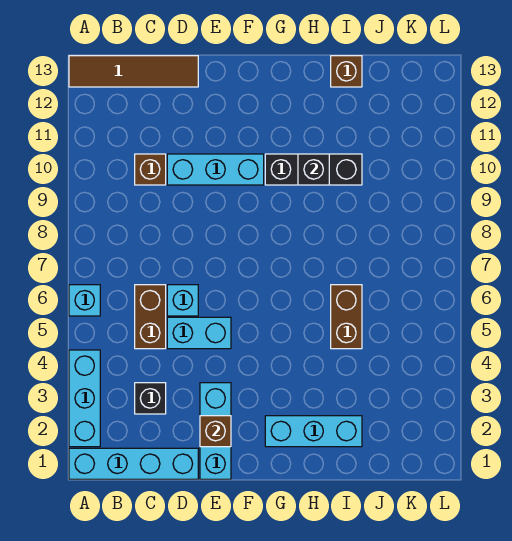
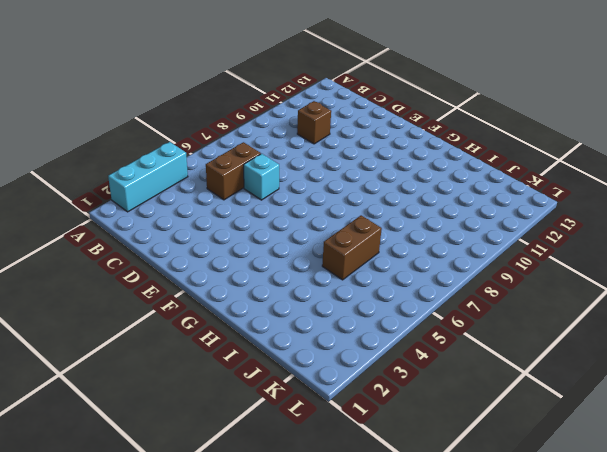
none -> cyan brick A1:D1 level 1
none -> cyan brick A6 level 1
none -> brown tile A13:D13 level 1

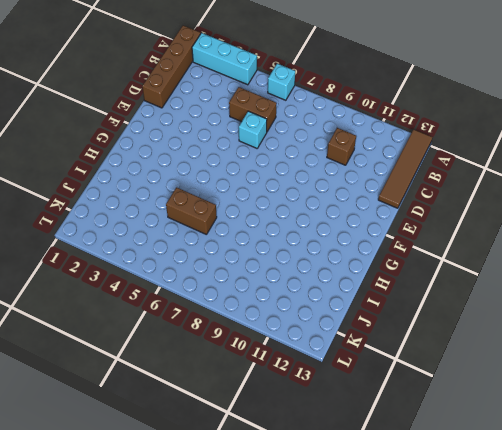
brown brick A1:D1 level 1 -> cyan brick A1:D1 level 1
none -> black brick C3 level 1
none -> cyan brick D5:E5 level 1
none -> cyan brick D10:F10 level 1

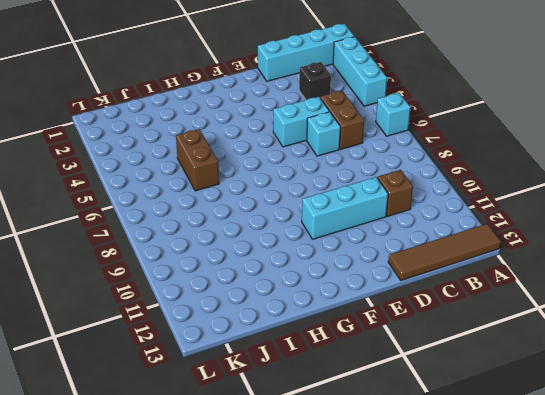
none -> cyan brick E1:E3 level 1
none -> cyan brick G2:I2 level 1
none -> black brick G10:I10 level 1

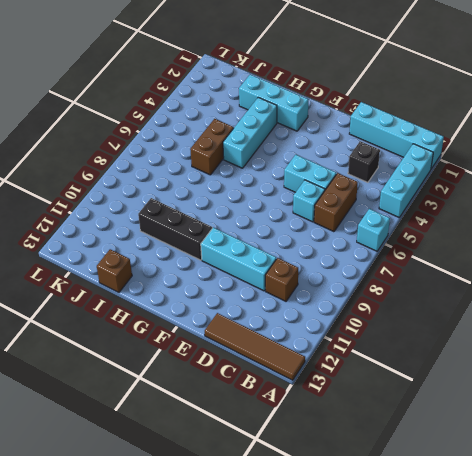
cyan brick H3:H5 level 1 -> cyan brick E1:E3 level 1
none -> brown brick E2 level 2
none -> black brick H10 level 2

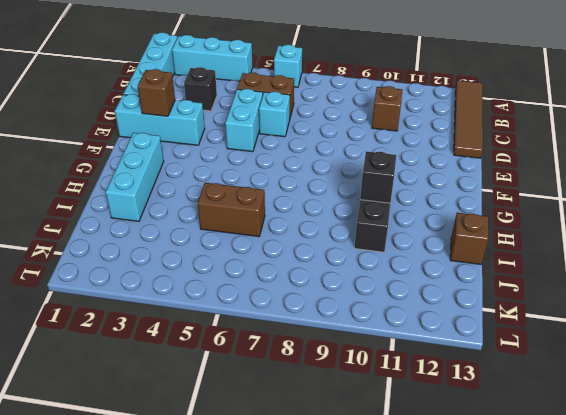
none -> cyan brick D10:F10 level 1

